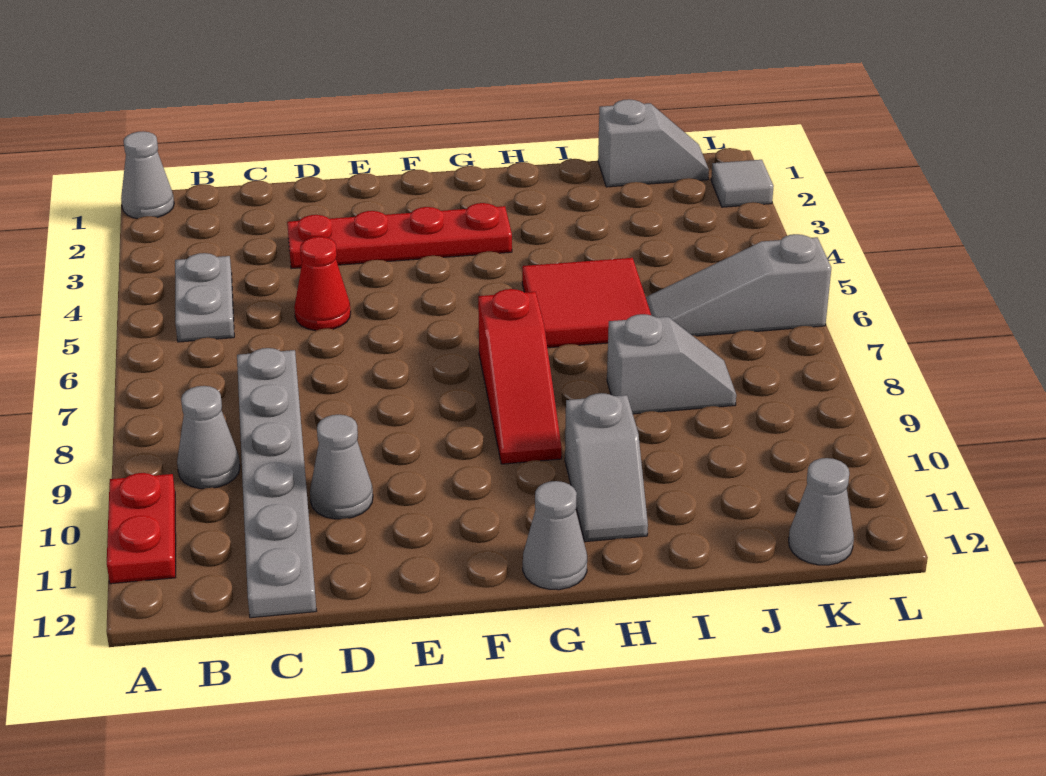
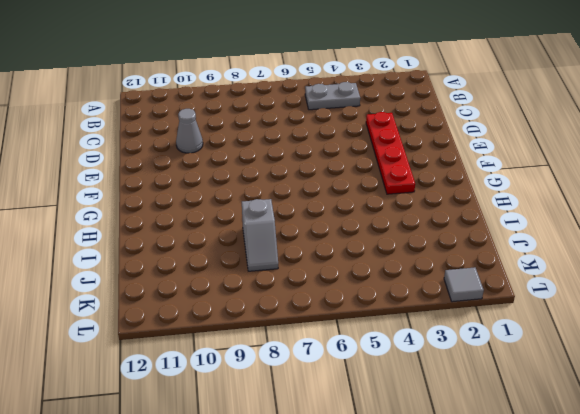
none -> grey cone A1 level 1
none -> red plate A10:A11 level 1
none -> grey cone B9 level 1

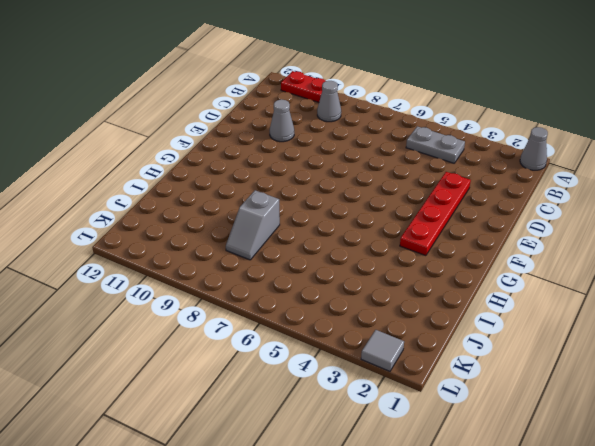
none -> grey plate C7:C12 level 1
none -> red cone D5 level 1
none -> red slope G7:G9 level 1 top 7

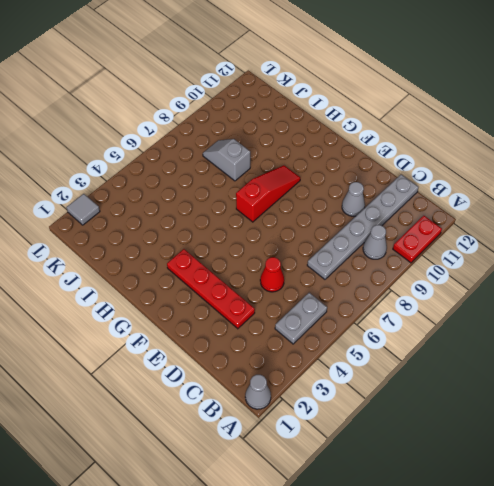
none -> grey cone G12 level 1
none -> red tile H5:I6 level 1
none -> grey slope H10:H11 level 1 top 10

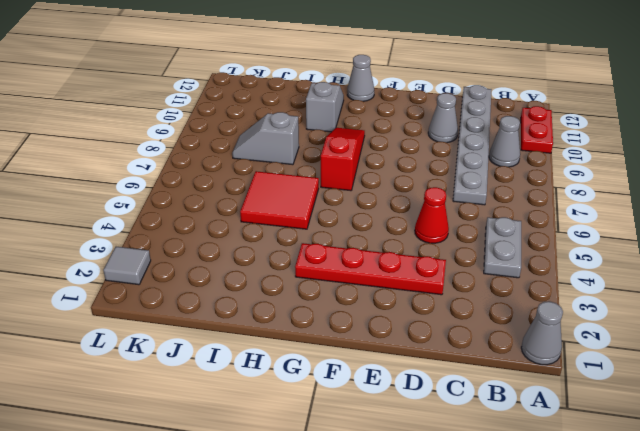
none -> grey slope J1:K1 level 1 top J
none -> grey slope J6:L6 level 1 top L
none -> grey cone K12 level 1

